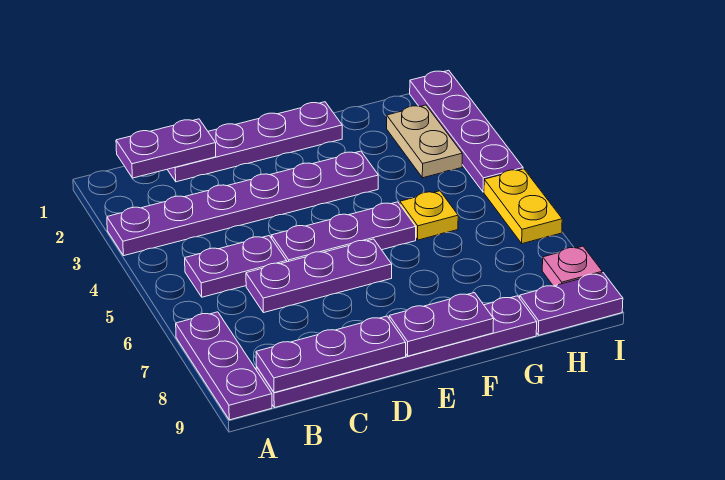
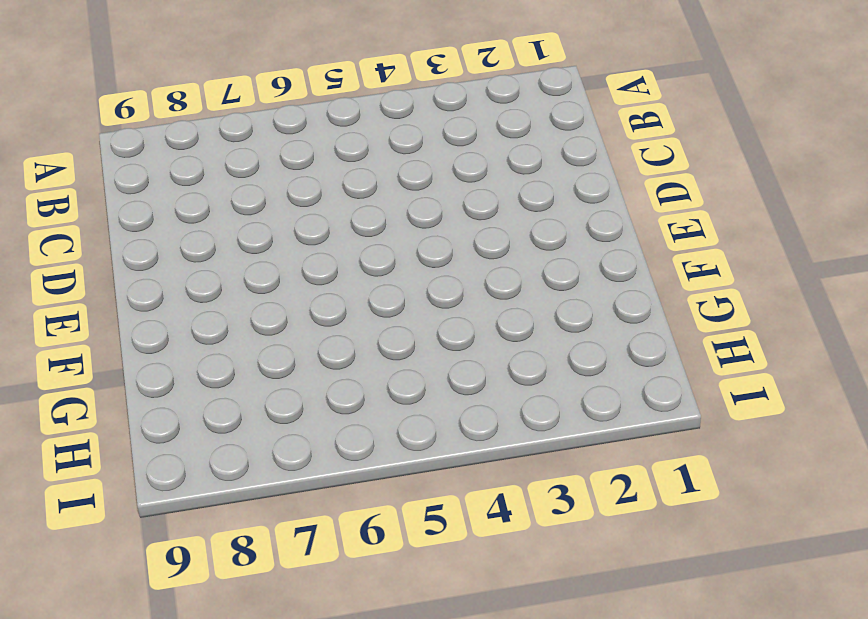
none -> purple plate A3:F3 level 1
none -> purple plate A7:A9 level 1
none -> purple plate B5:C5 level 1

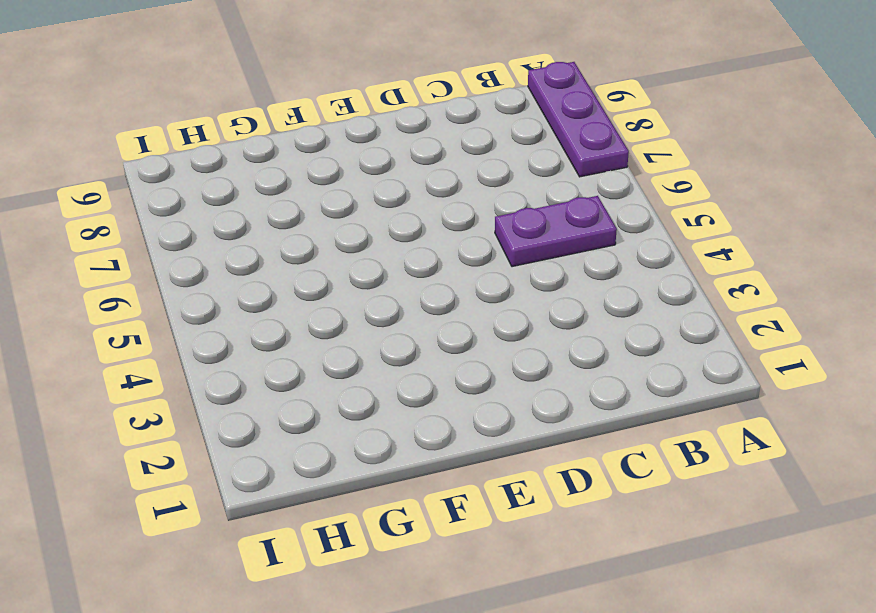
none -> purple plate A3:F3 level 1
none -> purple plate B9:G9 level 1
none -> purple plate C1:F1 level 1

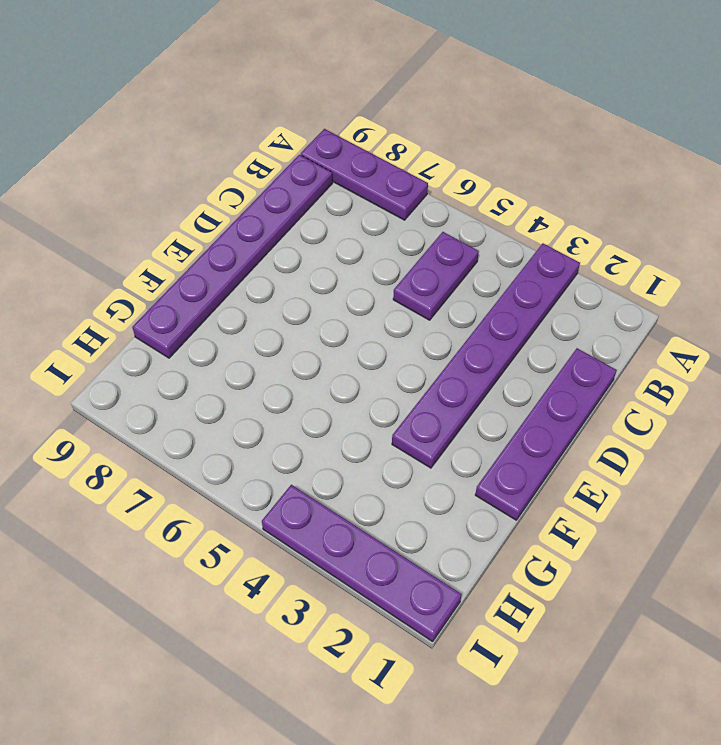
none -> purple plate C6:E6 level 1
none -> purple plate D5:F5 level 1
none -> yellow plate G5 level 1

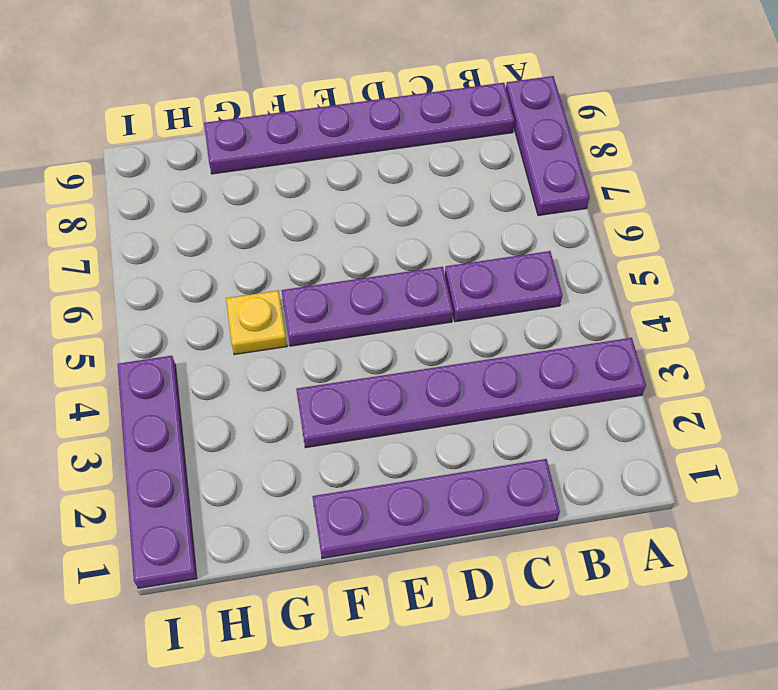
none -> purple plate C6:E6 level 1
none -> tan plate H2:H3 level 1
none -> purple plate H9:I9 level 1

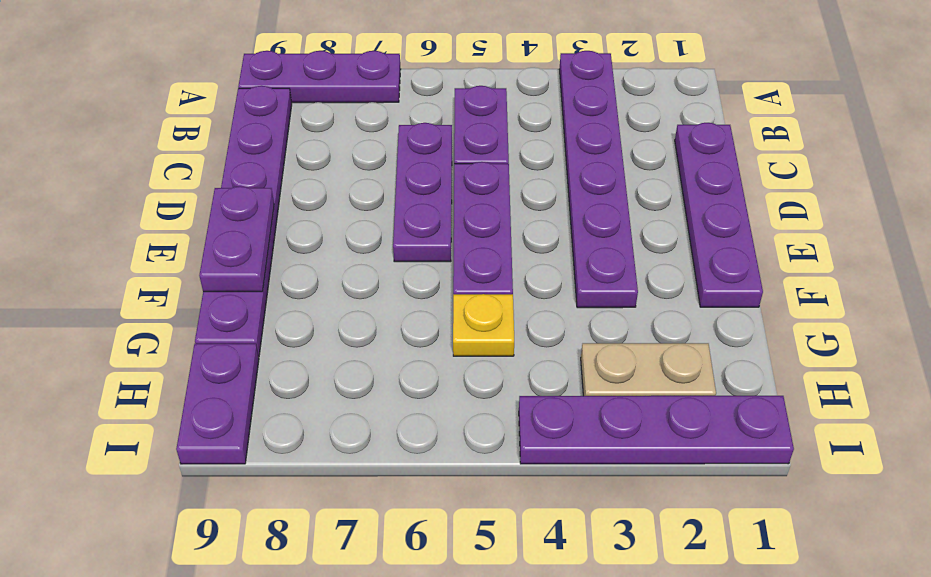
none -> yellow plate I5:I6 level 1
none -> pink plate I8 level 1
none -> purple plate B1:C1 level 2

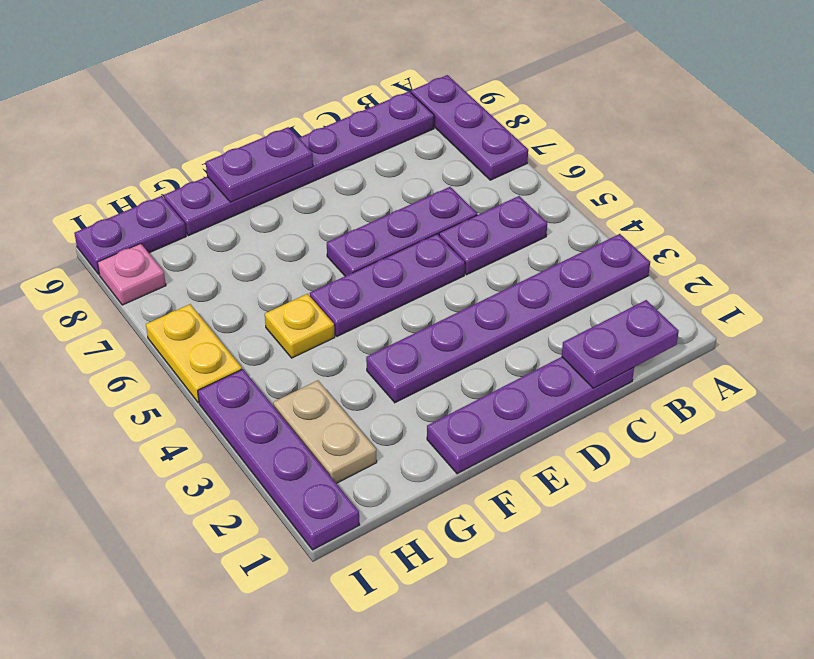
none -> purple plate B9:D9 level 2

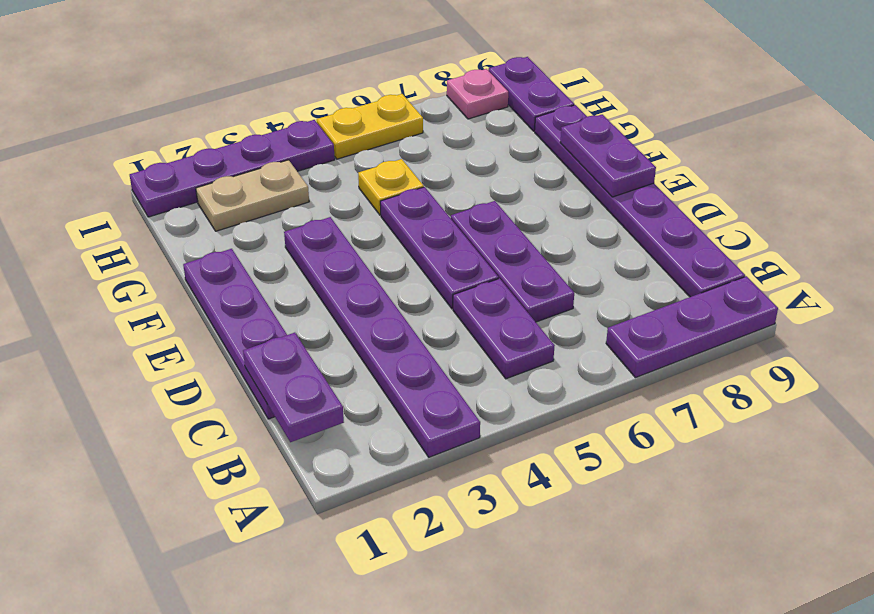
none -> purple plate B9:D9 level 2

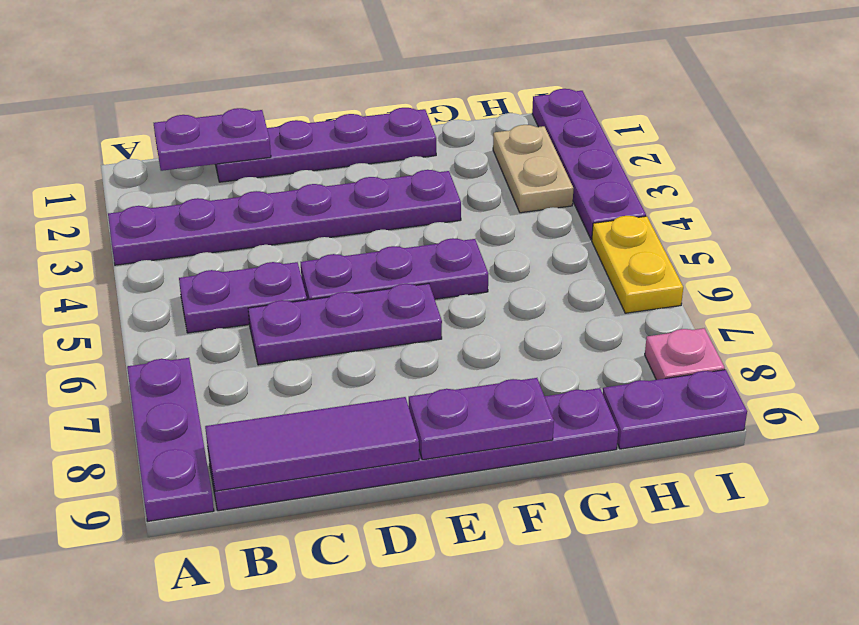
purple tile B9:D9 level 2 -> purple plate B9:D9 level 2
none -> yellow plate G5 level 1

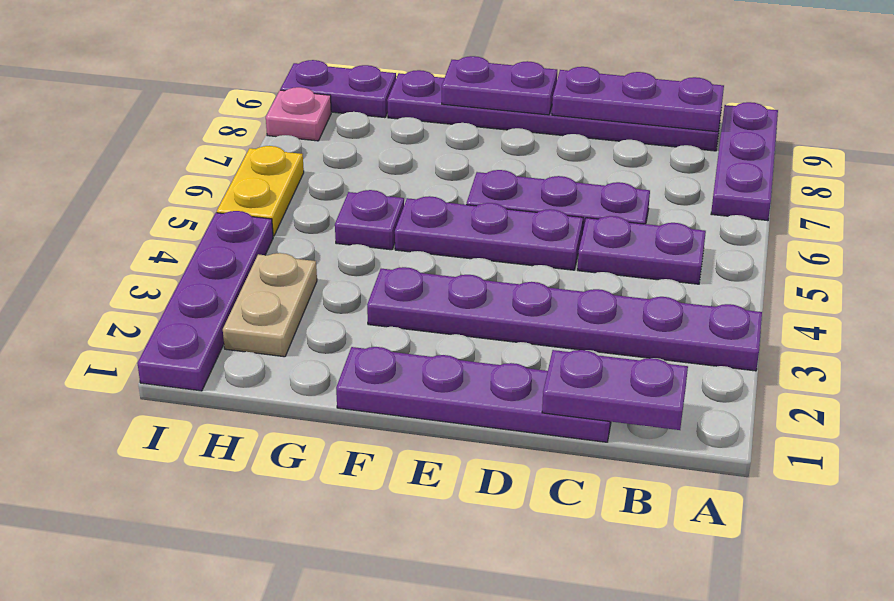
purple plate G5 level 1 -> yellow plate G5 level 1

